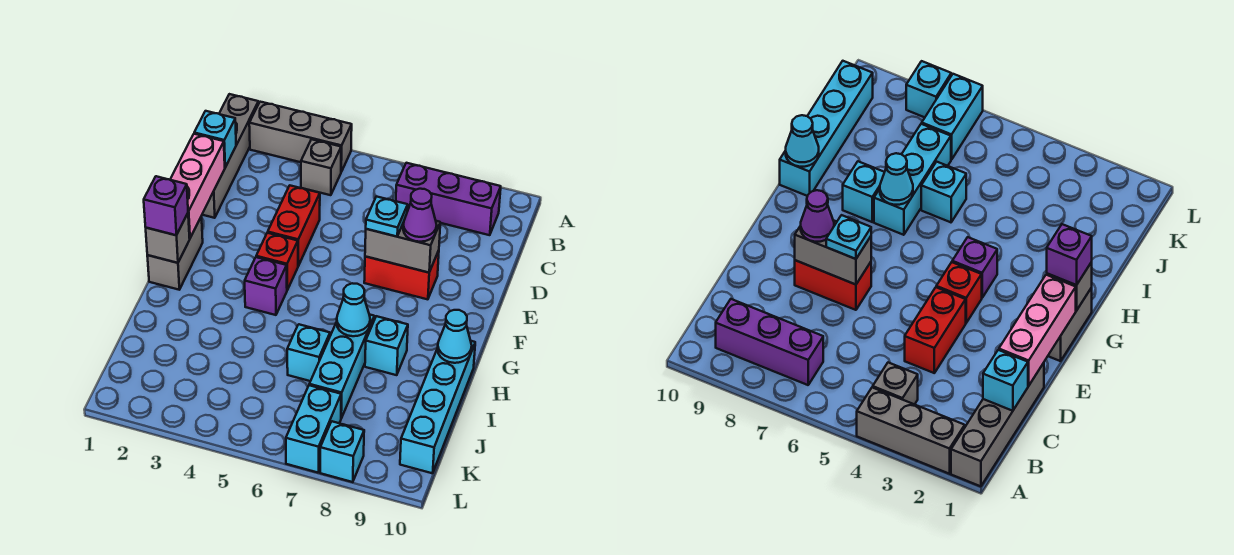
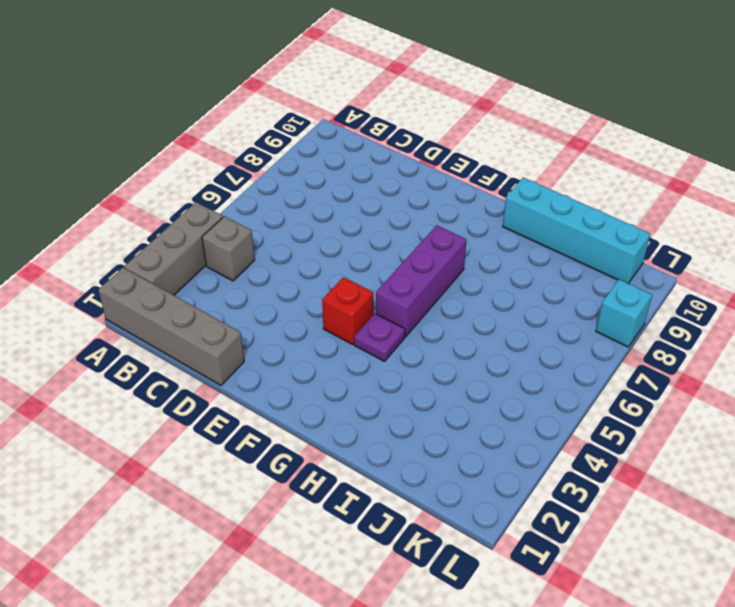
purple plate G4 level 1 -> purple brick G4 level 1
purple brick G5:G7 level 1 -> purple brick B7:B9 level 1
none -> red brick D4:E4 level 1
none -> red brick E7:E8 level 1
none -> grey brick F1:G1 level 1

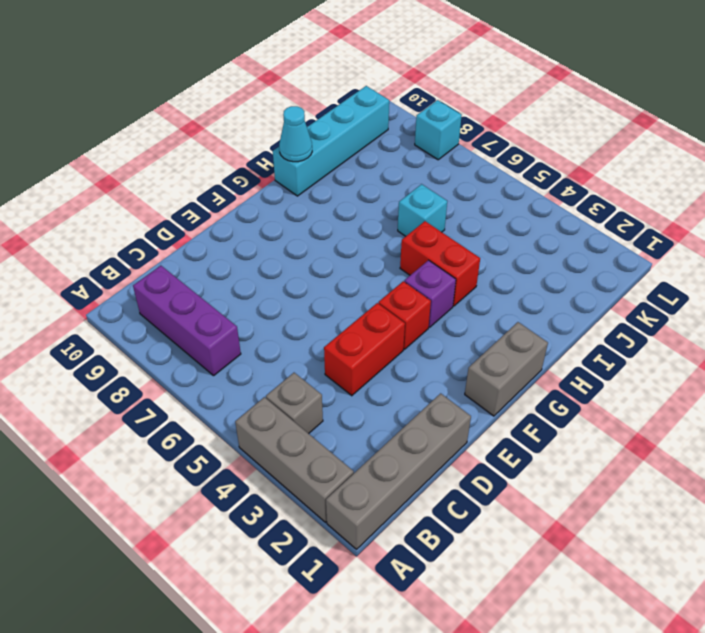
red brick H4:H5 level 1 -> red brick E7:E8 level 1
none -> cyan brick H7:J7 level 1
none -> cyan brick H8 level 1
none -> cyan brick K7:L7 level 1

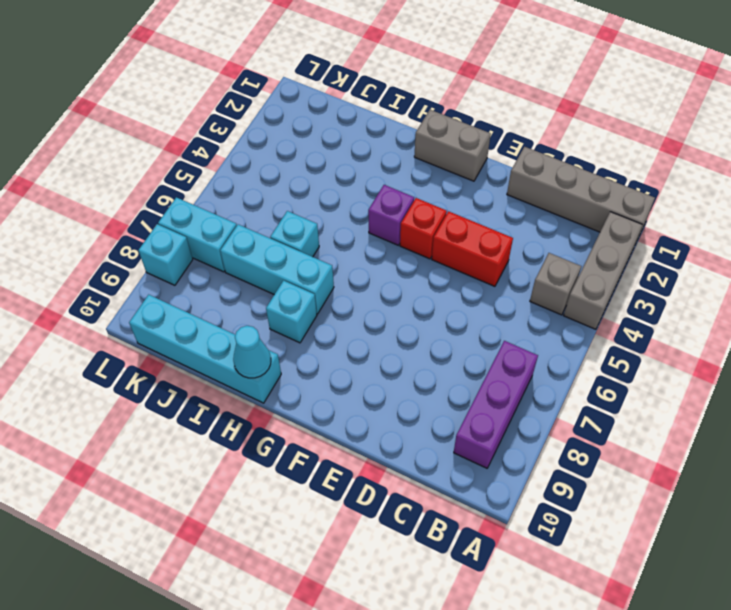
none -> red brick E7:E8 level 1
none -> cyan brick C1 level 2
none -> pink brick D1:F1 level 2

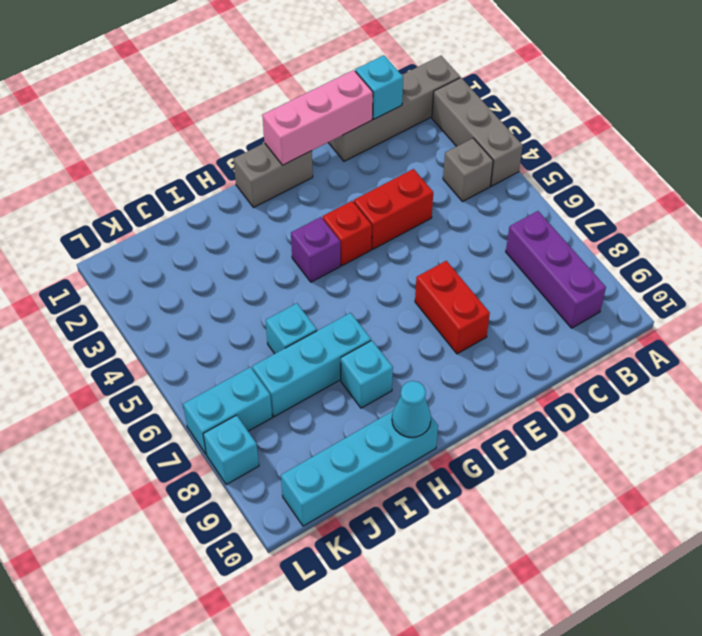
none -> grey brick E7:E8 level 2
none -> grey brick G1 level 2
none -> cyan cone H7 level 2

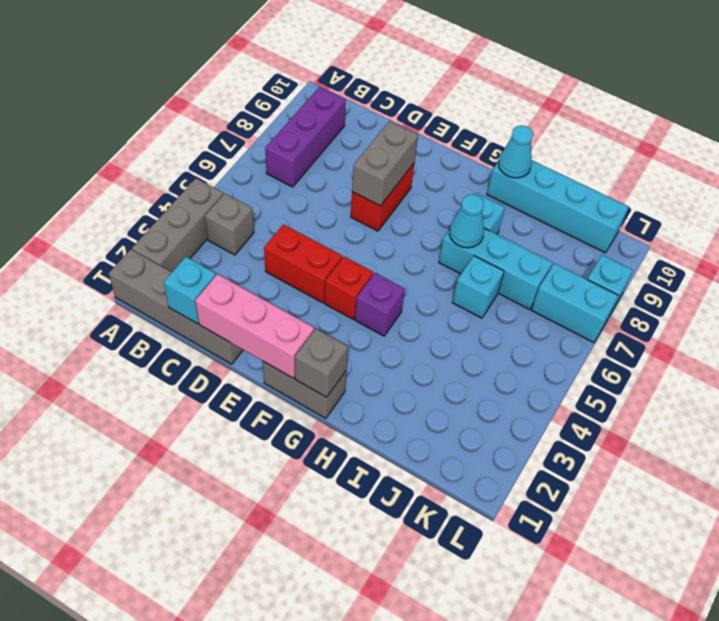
none -> cyan plate E7 level 3
none -> purple cone E8 level 3
none -> purple brick G1 level 3

